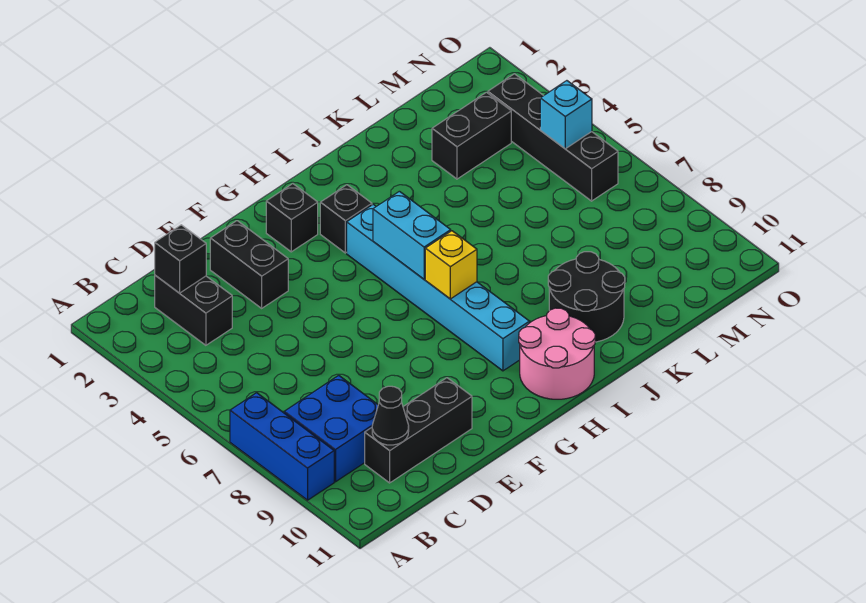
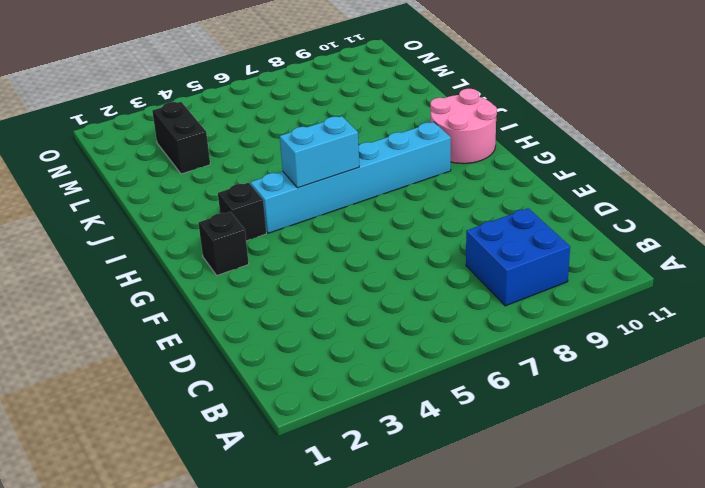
none -> blue brick A7:A9 level 1
none -> black brick C2:C3 level 1
none -> black brick C10:E10 level 1

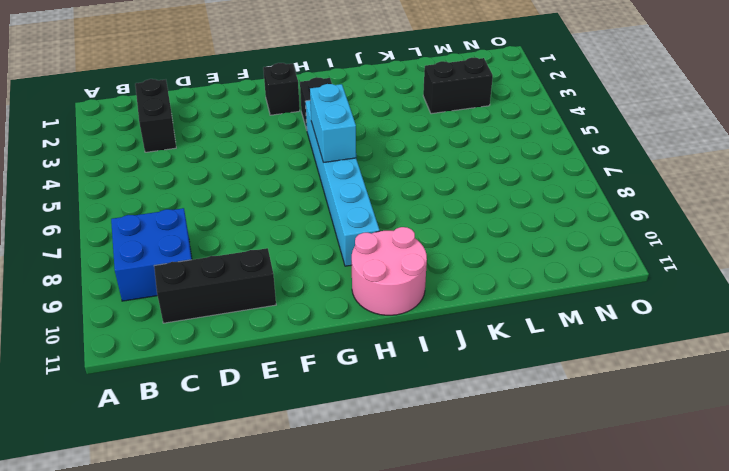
none -> blue brick A7:A9 level 1
none -> black brick E2:E3 level 1
none -> black round brick J9:K10 level 1

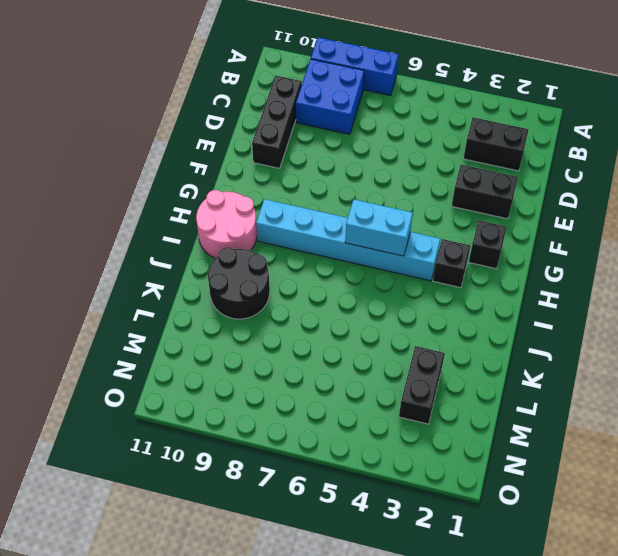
none -> black brick N3:N6 level 1
none -> black brick C2 level 2
none -> black cone C10 level 2

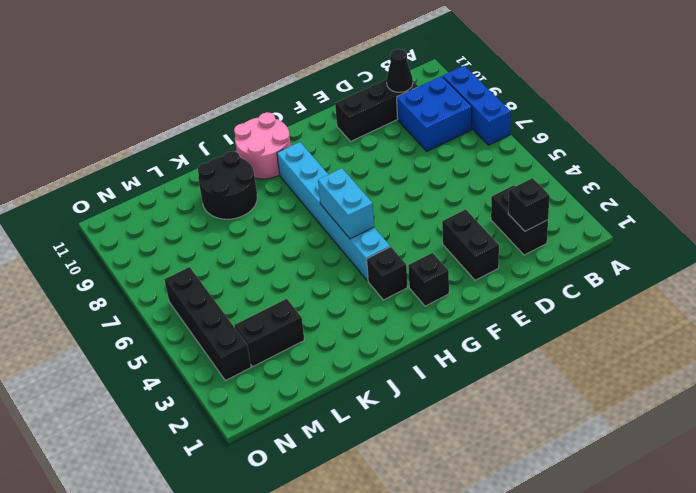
none -> yellow brick H7 level 2
none -> cyan brick N5 level 2

